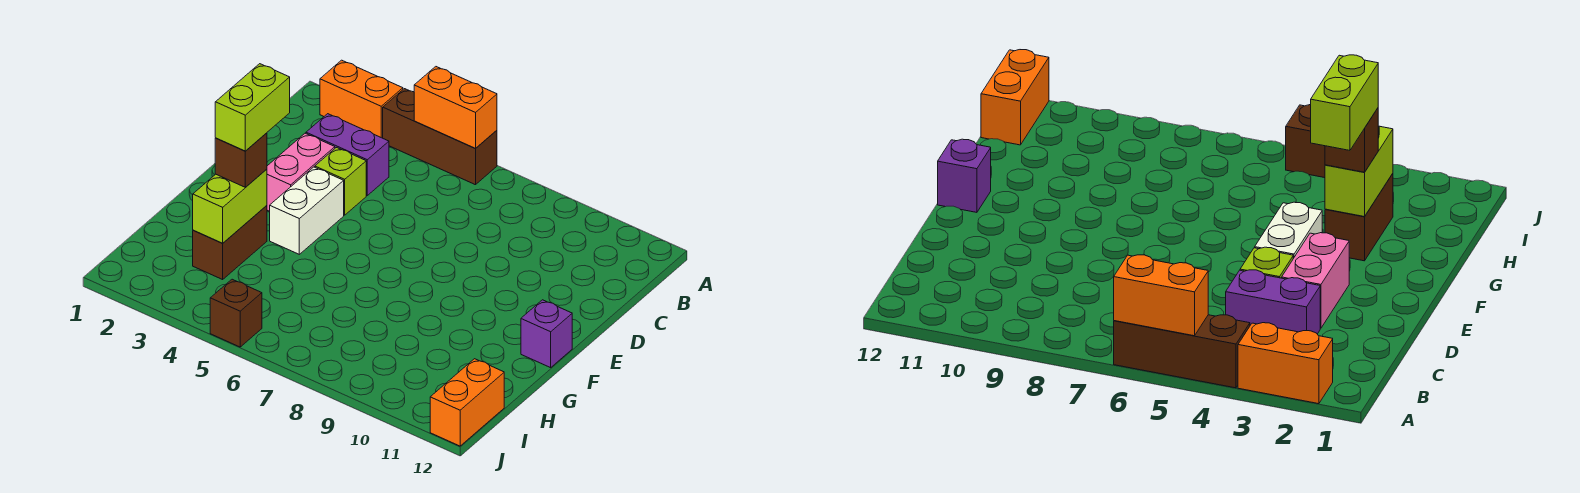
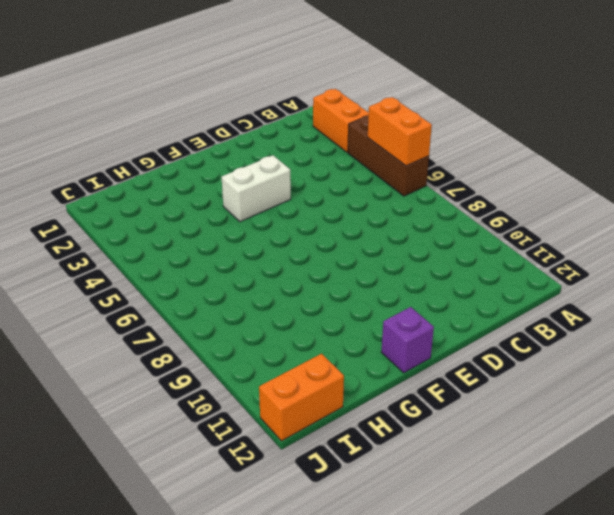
none -> purple brick C3:C4 level 1
none -> pink brick D3:E3 level 1
none -> lime brick D4 level 1

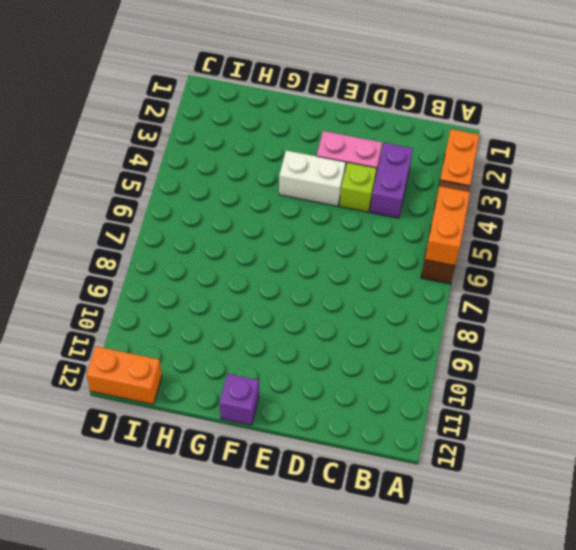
none -> brown brick G3:H3 level 1
none -> brown brick J5 level 1
none -> lime brick G3:H3 level 2

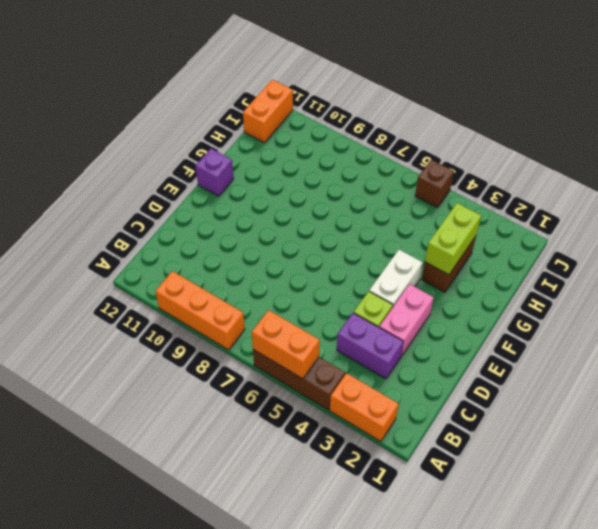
orange brick A8:A10 level 1 -> none
none -> brown brick G3 level 3
none -> lime brick F3:G3 level 4

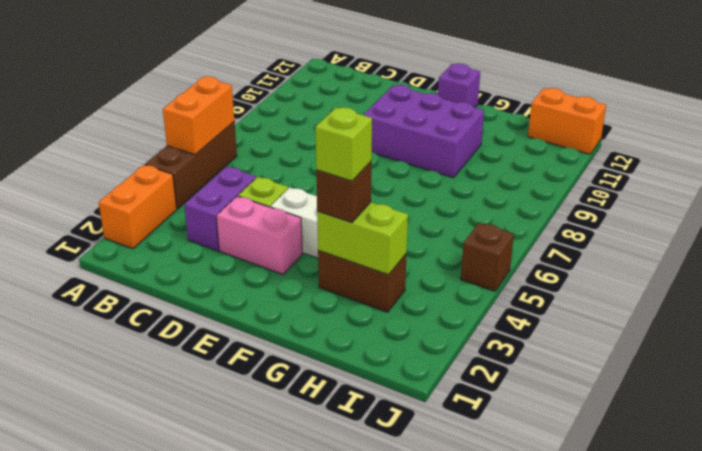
purple brick E9:G10 level 1 -> none
lime brick G3 level 4 -> lime brick F3:G3 level 4

